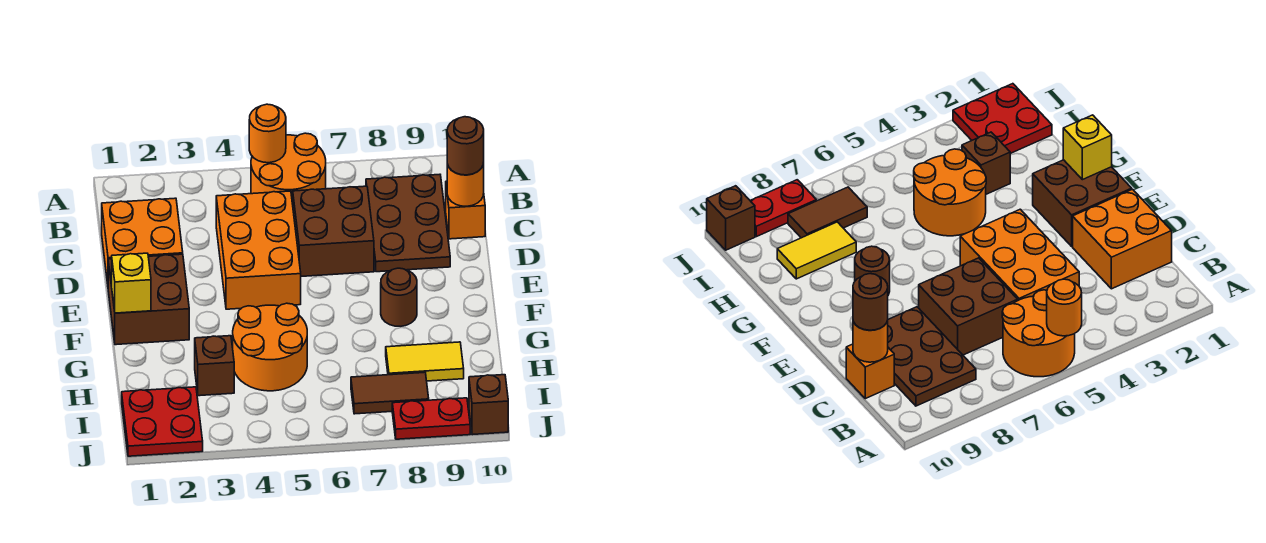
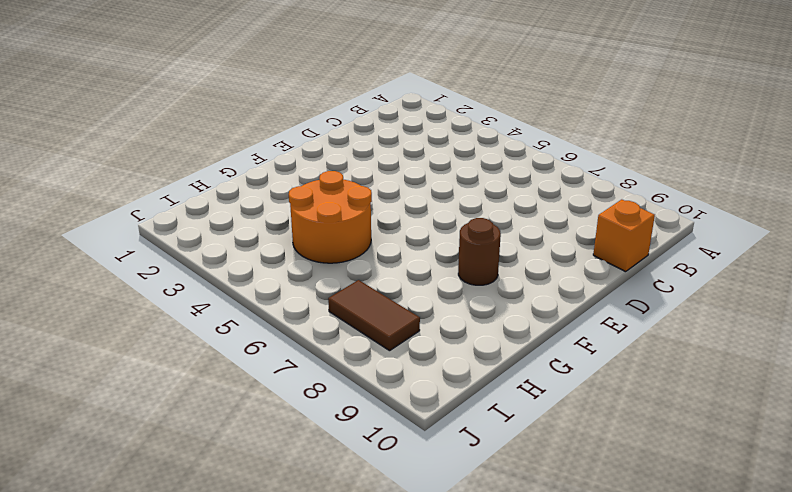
none -> orange round brick A5:B6 level 1
none -> brown plate B8:D9 level 1
none -> orange brick C1:D2 level 1

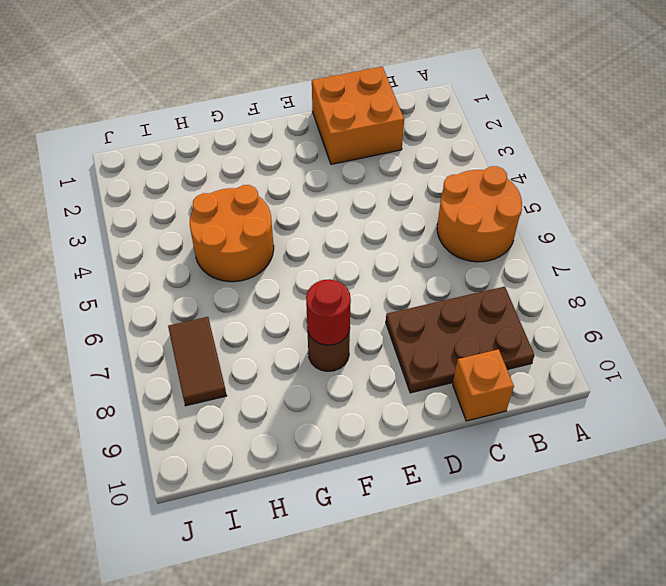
red round brick F8 level 2 -> none
none -> orange brick C4:E5 level 1
none -> brown brick C6:D7 level 1
none -> brown brick E1:F2 level 1

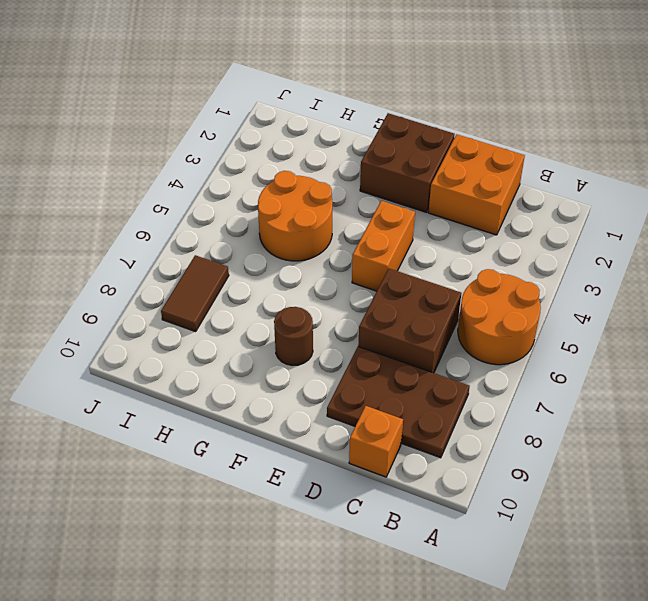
orange brick E4:E5 level 1 -> orange brick C4:E5 level 1
none -> brown brick H3 level 1
none -> yellow tile H8:H9 level 1
none -> red plate I1:J2 level 1

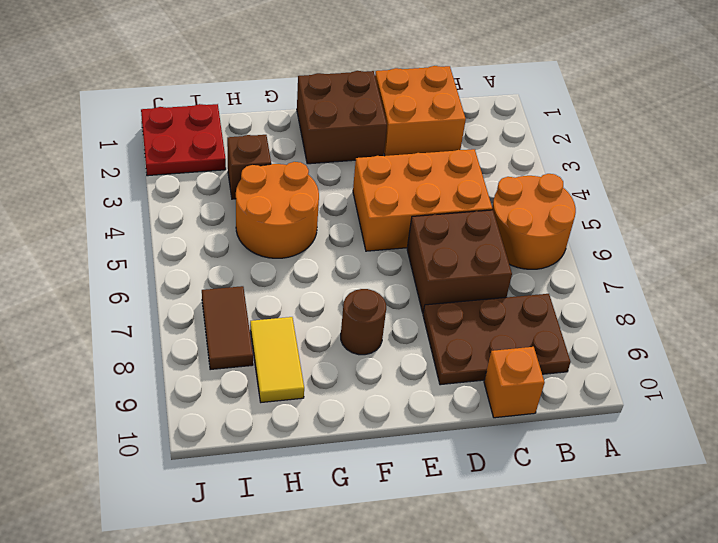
none -> red plate J8:J9 level 1
none -> brown brick J10 level 1
none -> orange round brick A5 level 2

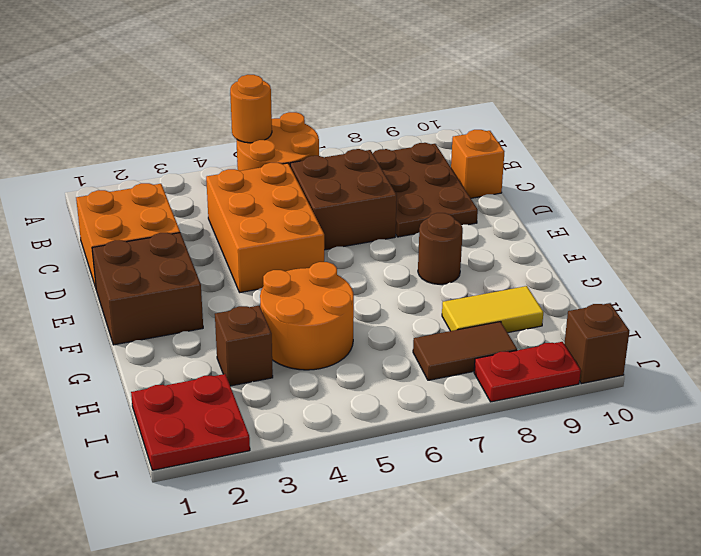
none -> orange round brick C10 level 2
none -> yellow brick F1 level 2
none -> brown round brick C10 level 3

